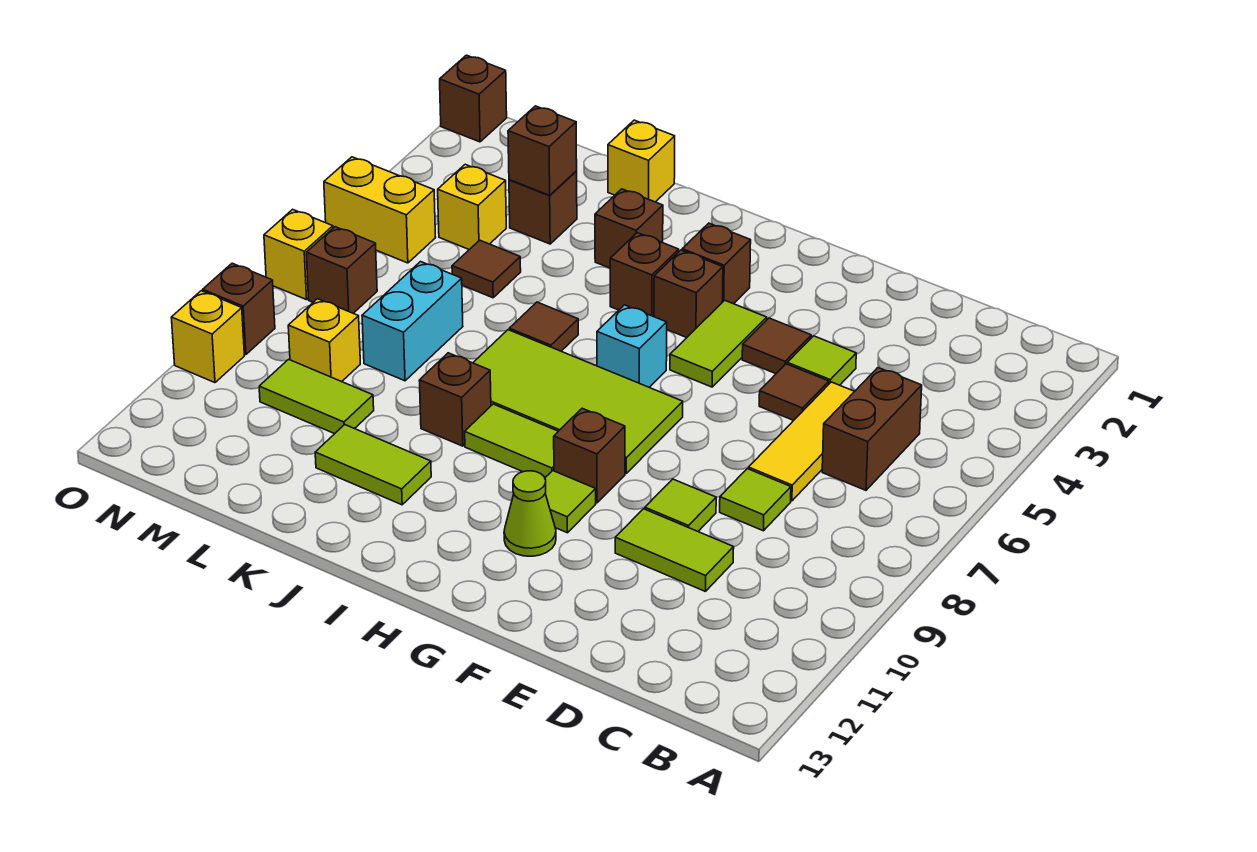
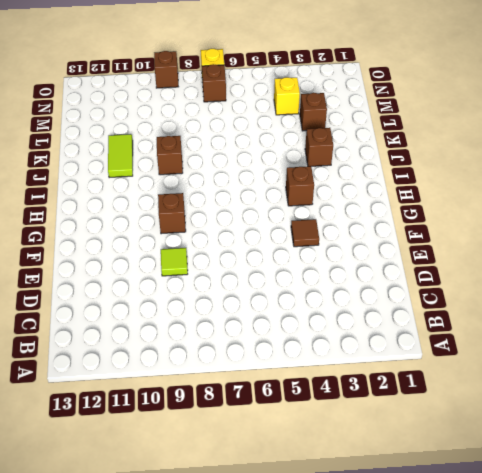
none -> brown brick C5:C6 level 1
none -> yellow tile D5:D7 level 1
none -> lime tile D8 level 1
none -> lime tile D10:E10 level 1

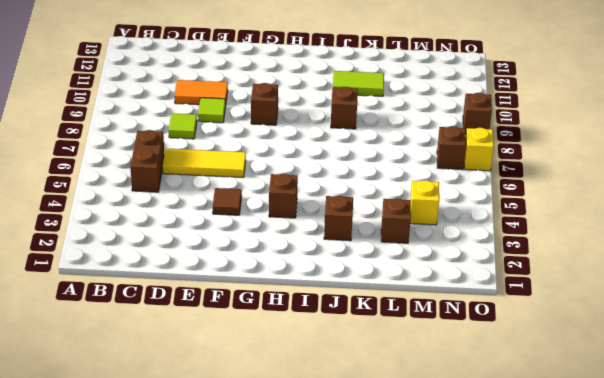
yellow tile D6:F6 level 1 -> yellow tile D5:D7 level 1
orange tile D10:E10 level 1 -> lime tile D10:E10 level 1
none -> lime tile E4 level 1
none -> brown tile E5 level 1
none -> lime tile G4:G5 level 1
none -> lime tile G7:J8 level 1

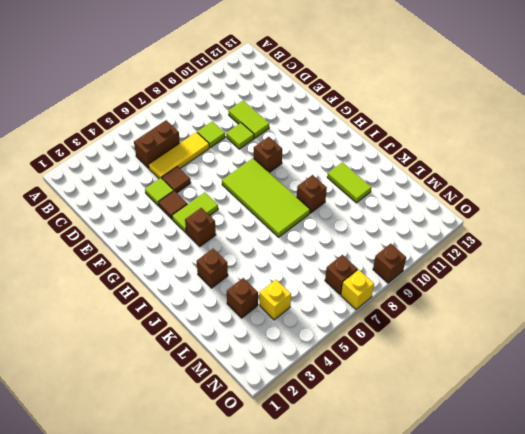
none -> lime tile G10 level 1
none -> lime cone G11 level 1
none -> brown brick H3 level 1
none -> cyan brick H6 level 1

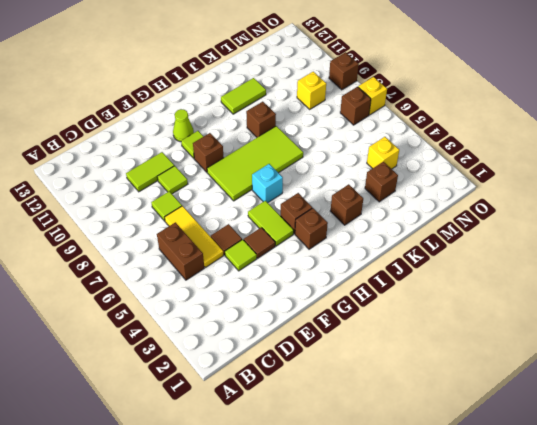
none -> lime tile H9:I9 level 1
none -> brown brick I4 level 1
none -> brown tile J6 level 1
none -> yellow brick K1 level 1

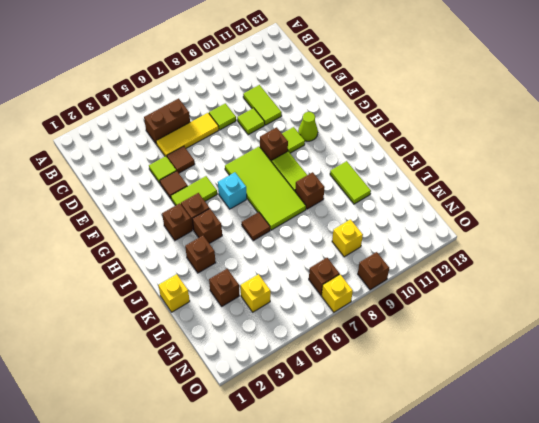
none -> brown tile L5 level 1
none -> cyan brick L7:L8 level 1
none -> lime tile L10:M10 level 1
none -> yellow brick N5:O5 level 1

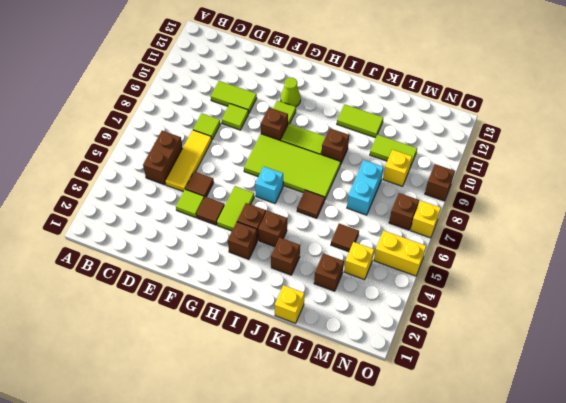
none -> brown brick O1 level 1
none -> yellow brick O10 level 1
none -> brown brick L3 level 2

